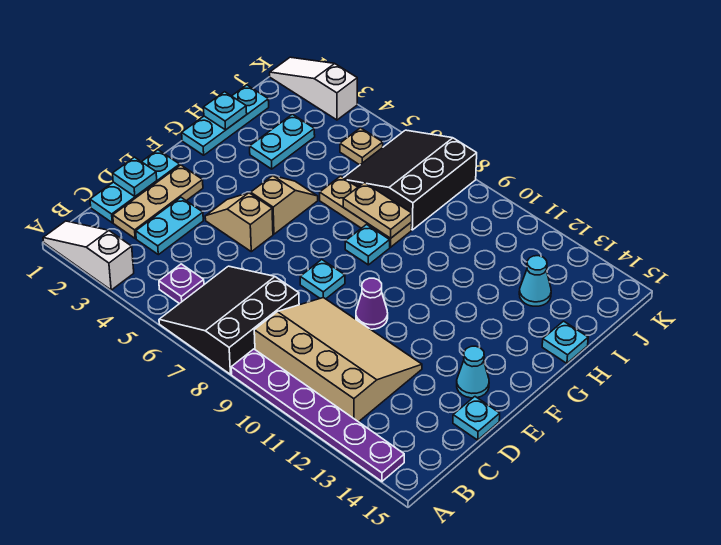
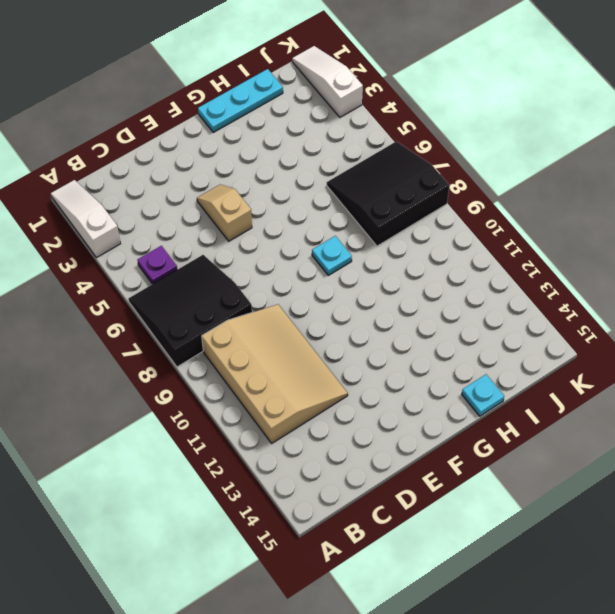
none -> purple plate A9:A14 level 1
none -> cyan plate C1:E1 level 1
none -> tan plate C2:E2 level 1

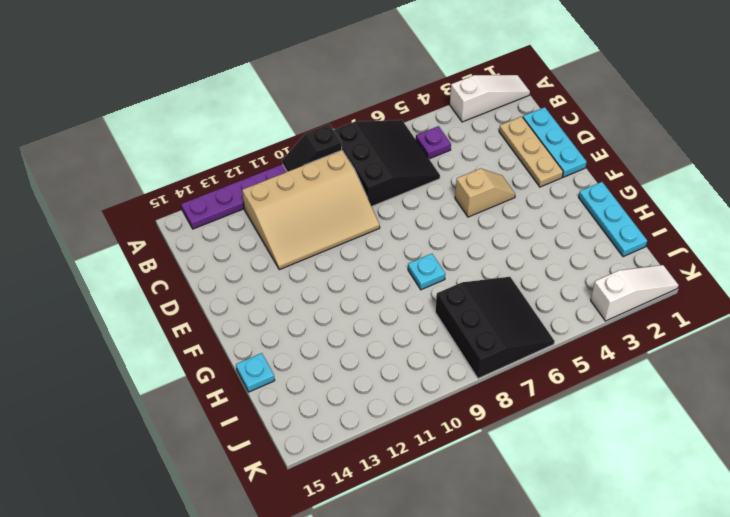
black slope A9:A10 level 2 top 9 -> none
none -> cyan plate C3:D3 level 1
none -> cyan plate D15 level 1
none -> cyan plate E8 level 1

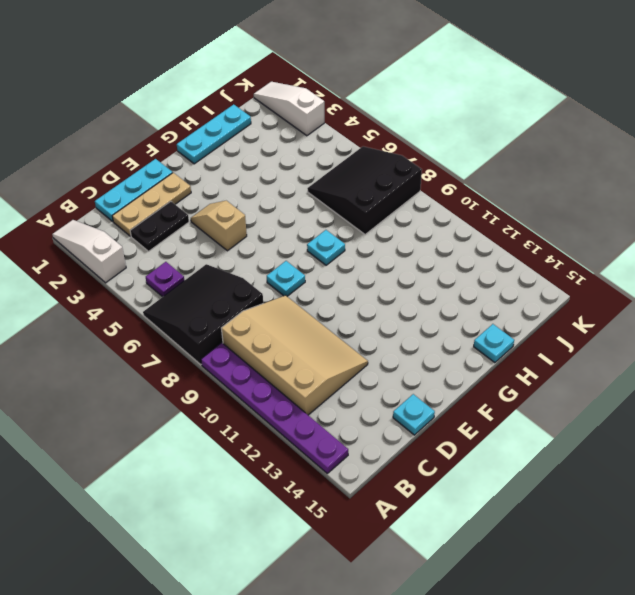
black plate C3:D3 level 1 -> cyan plate C3:D3 level 1
none -> purple cone E10 level 1
none -> cyan cone E14 level 1
none -> tan slope F5:G5 level 1 top F

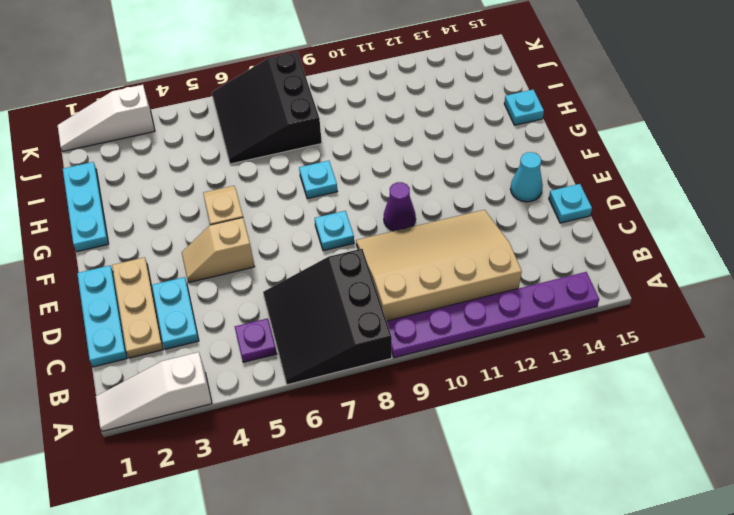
none -> cyan plate H3:I3 level 1
none -> tan plate H6:H8 level 1
none -> cyan cone I13 level 1

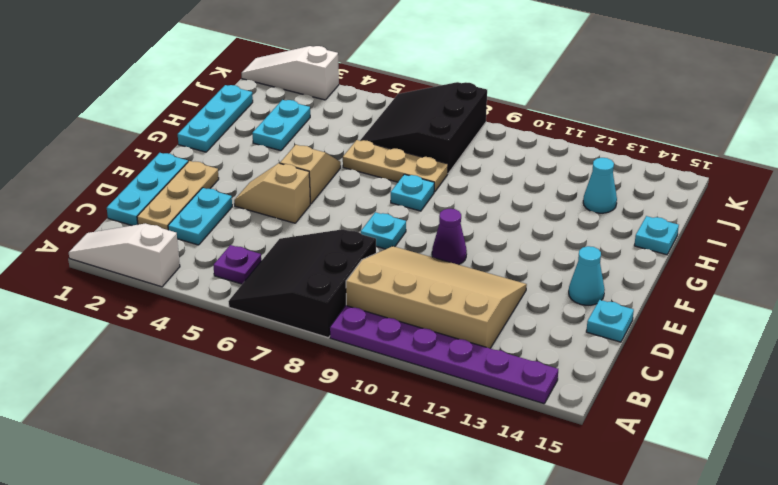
none -> tan plate J5 level 1
none -> cyan plate D1 level 2
none -> cyan plate H1 level 2

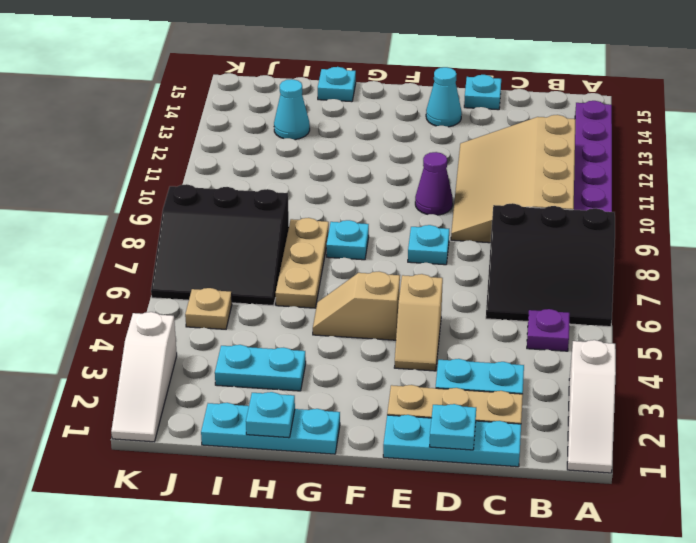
none -> tan plate H7:H8 level 2

